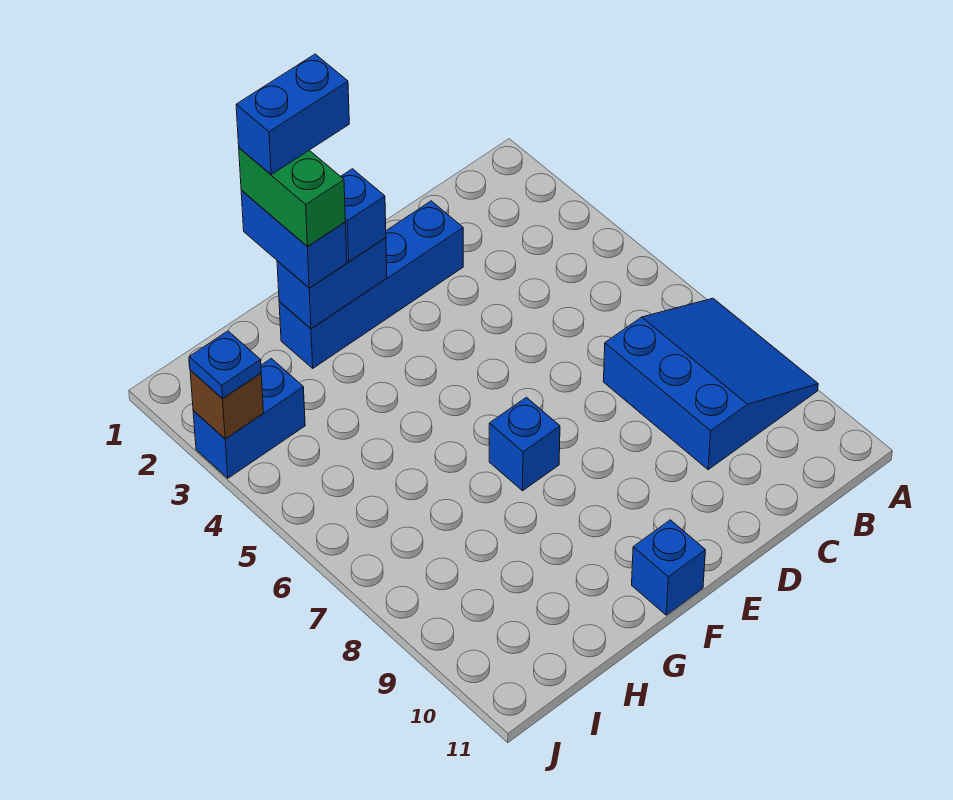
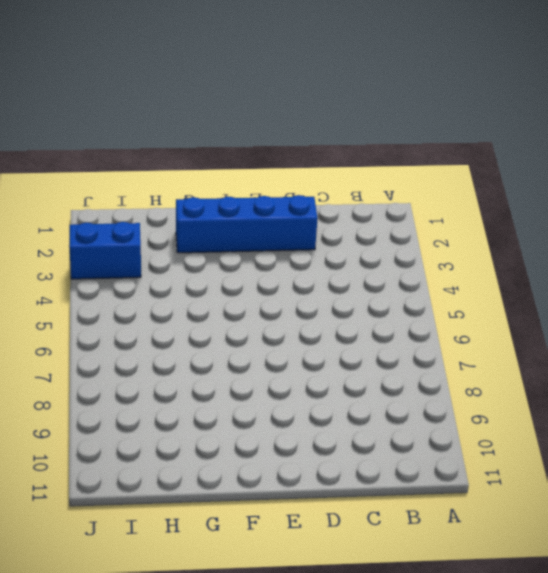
none -> blue slope A7:C9 level 1 top C
none -> blue brick F7 level 1
none -> blue brick F11 level 1

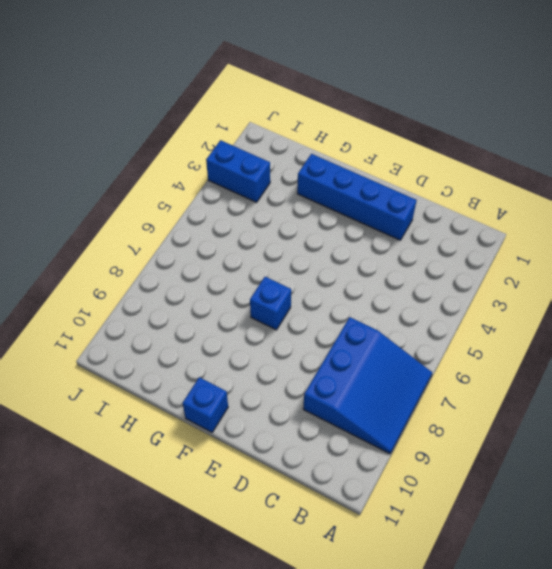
none -> blue brick F2:G2 level 2
none -> brown brick J3 level 2
none -> blue brick F2 level 3

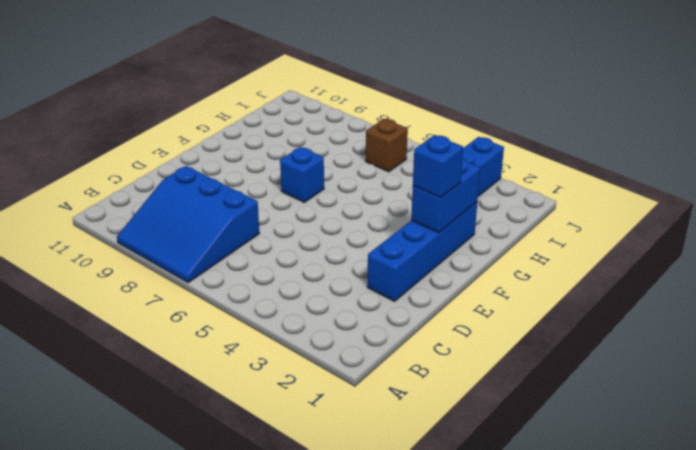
brown brick I6 level 1 -> brown brick J3 level 2
none -> blue brick F11 level 1
none -> blue brick G1:G2 level 3
none -> blue plate J3 level 3

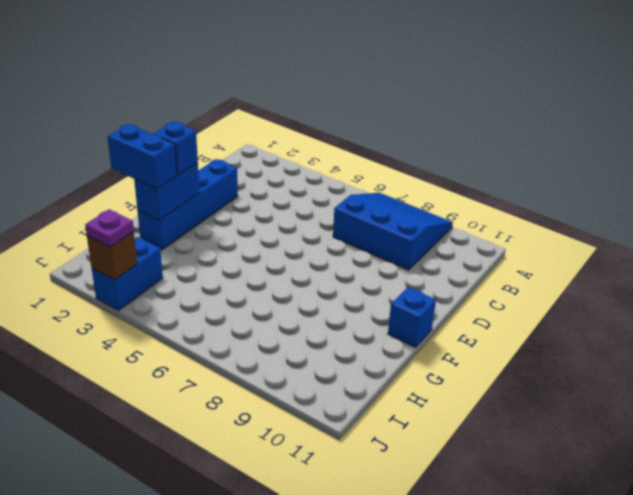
purple plate J3 level 3 -> blue plate J3 level 3
none -> blue brick F7 level 1
none -> green brick G1:G2 level 4
none -> blue brick F1:G1 level 5

